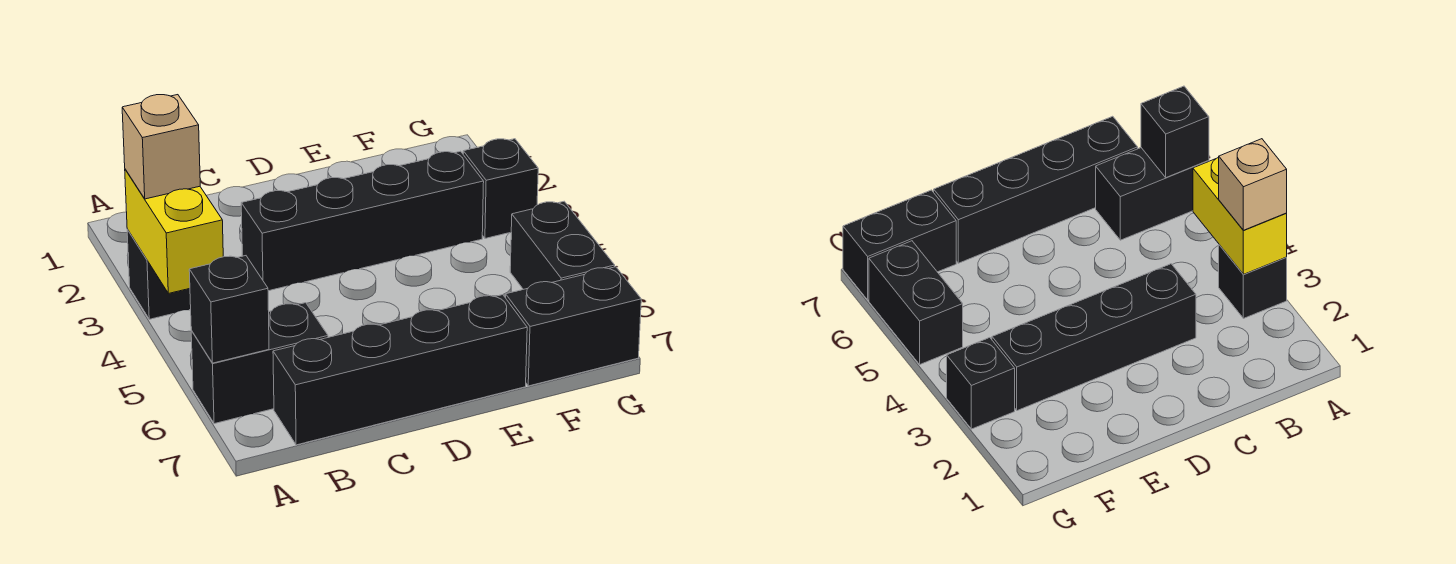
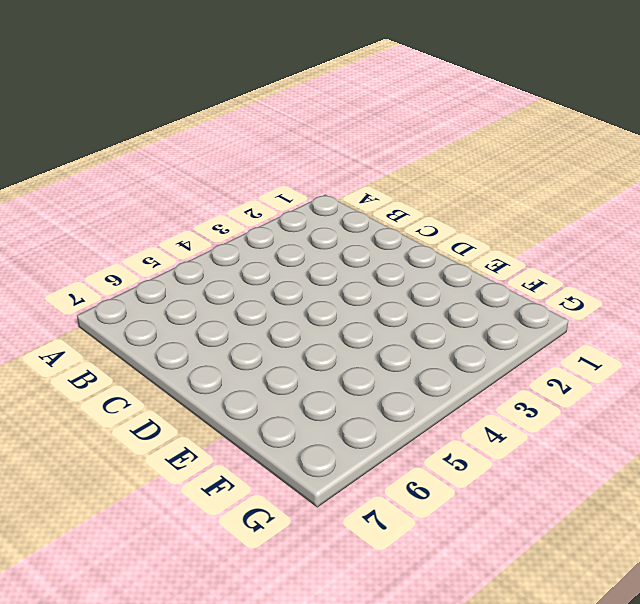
none -> black brick A3 level 1
none -> black brick A6:B6 level 1

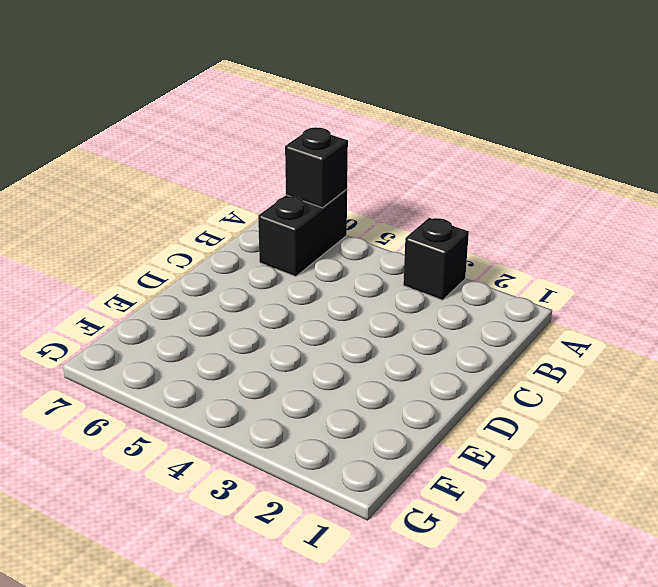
none -> black brick B7:E7 level 1
none -> black brick C3:F3 level 1

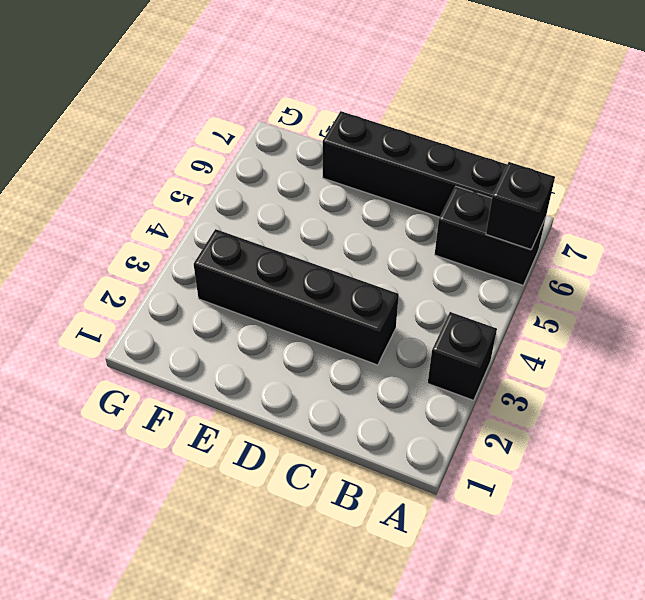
none -> black brick F7:G7 level 1
none -> black brick G3 level 1

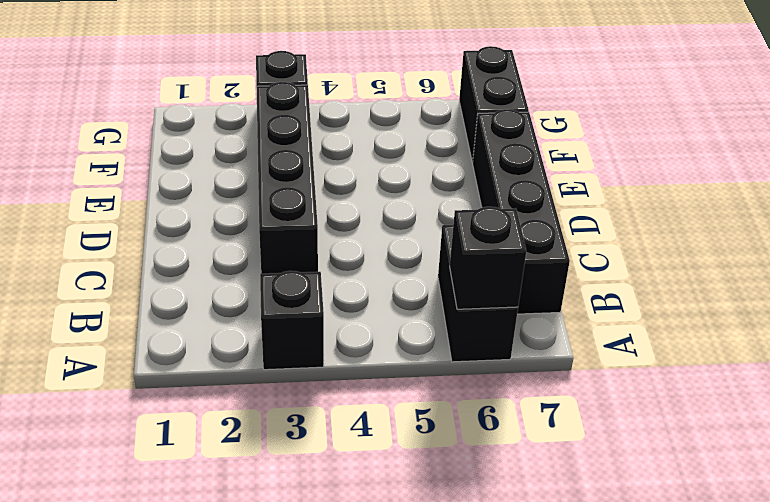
none -> black brick G5:G6 level 1
none -> yellow brick A3:A4 level 2

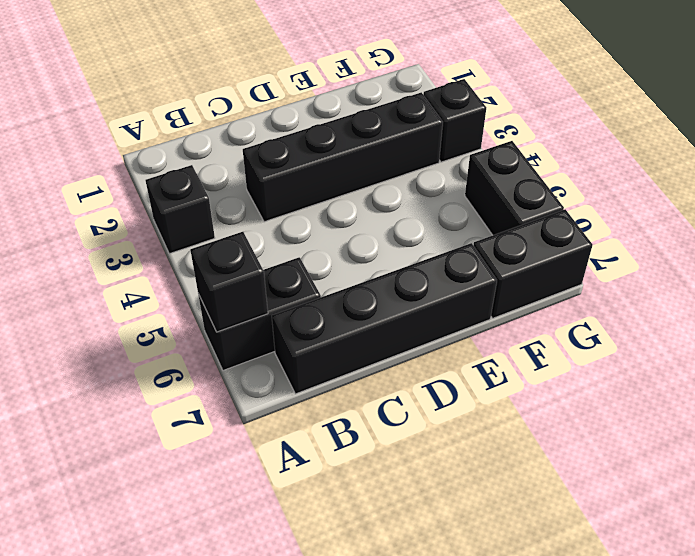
none -> yellow brick A3:A4 level 2
none -> tan brick A3 level 3

